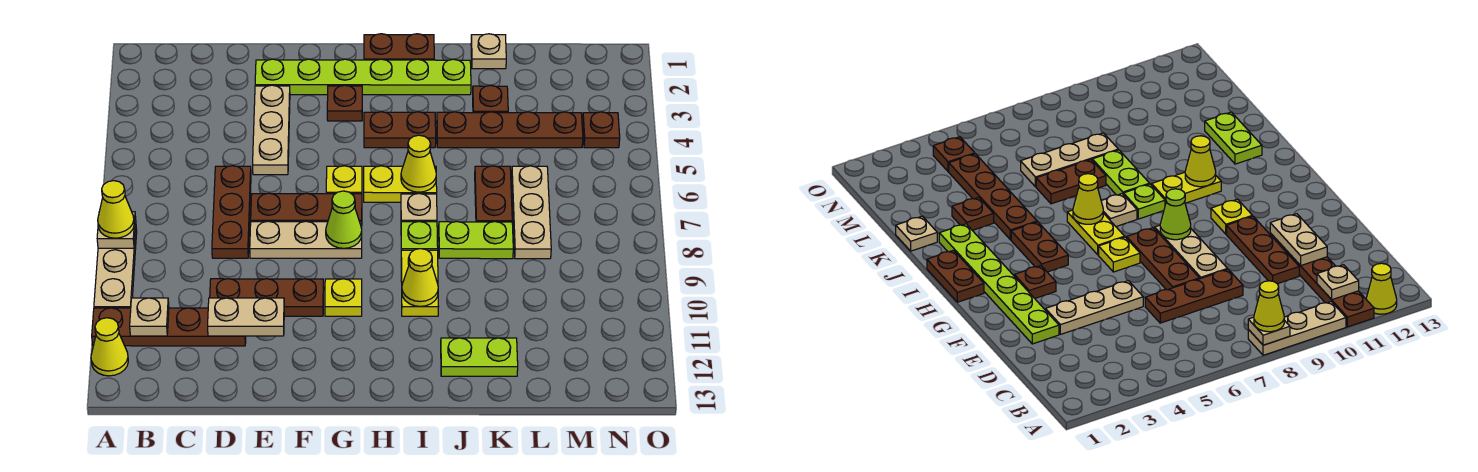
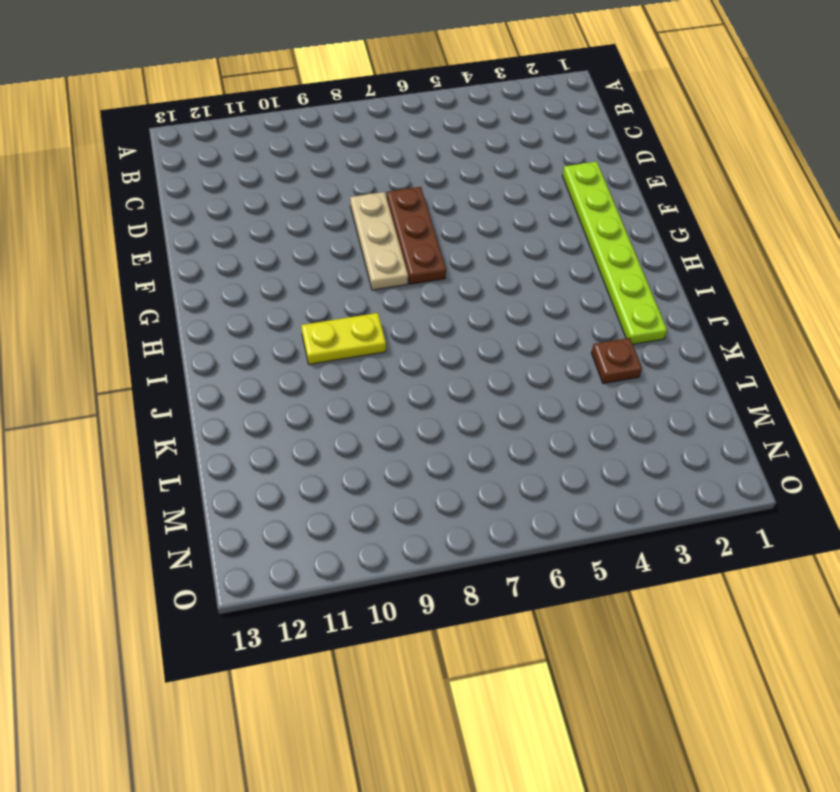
none -> tan plate A8:A10 level 1
none -> brown plate A11:D11 level 1
none -> yellow cone A12 level 1
none -> brown plate D6:D8 level 1

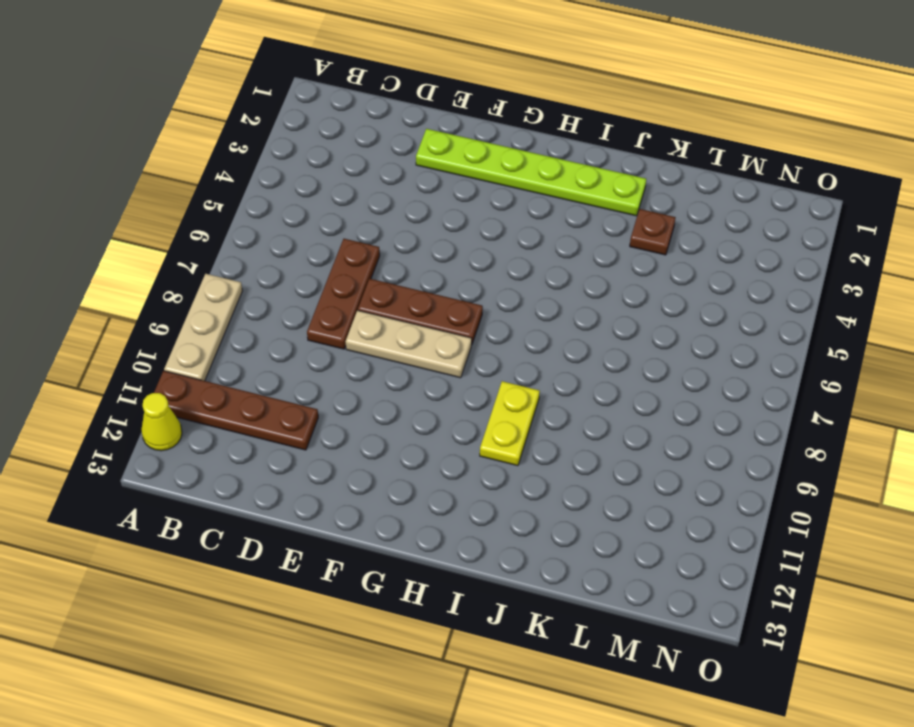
none -> brown plate D10:F10 level 1
none -> tan plate E3:E5 level 1
none -> brown plate G3 level 1
none -> yellow plate G6 level 1

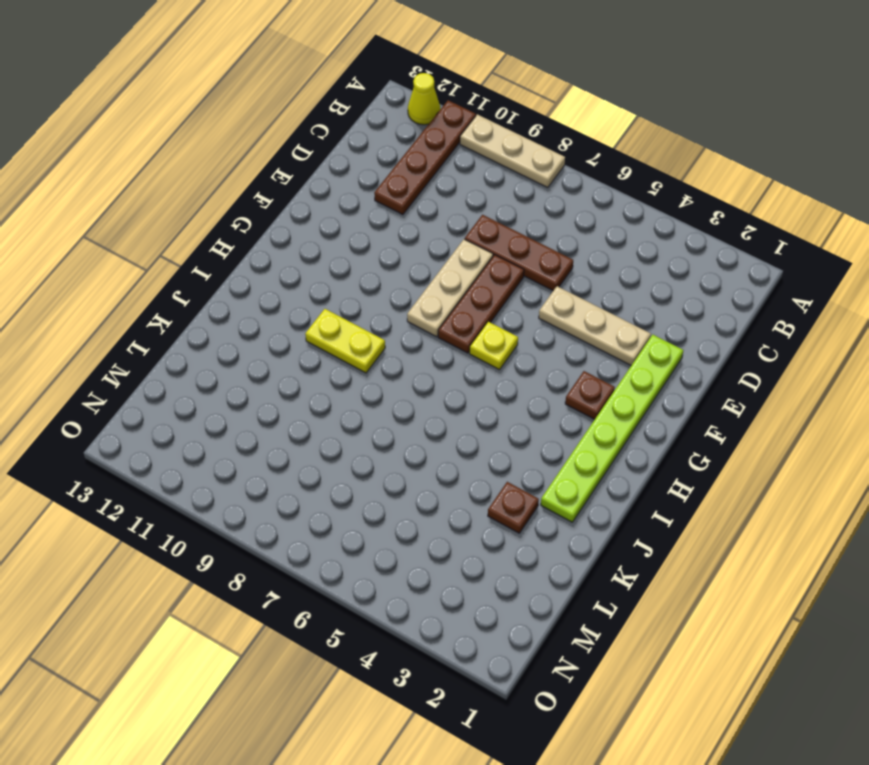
none -> brown plate D10:F10 level 1
none -> yellow plate G10 level 1
none -> brown plate H1:I1 level 1
none -> brown plate H4:I4 level 1

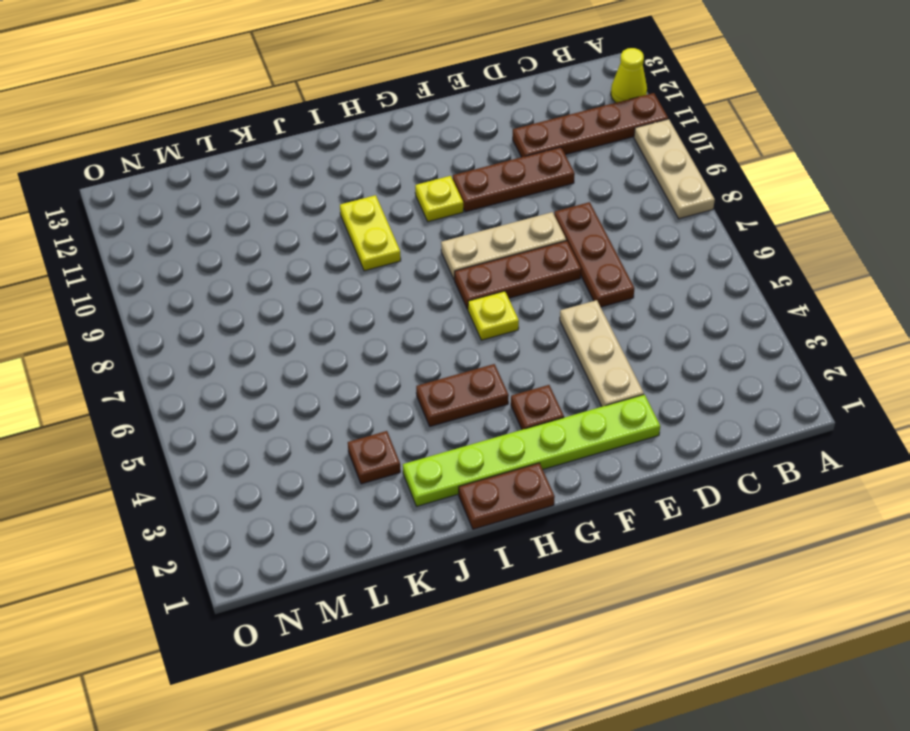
none -> yellow plate H6:I6 level 1
none -> tan plate I7 level 1
none -> lime plate I8 level 1
none -> brown plate J4:M4 level 1

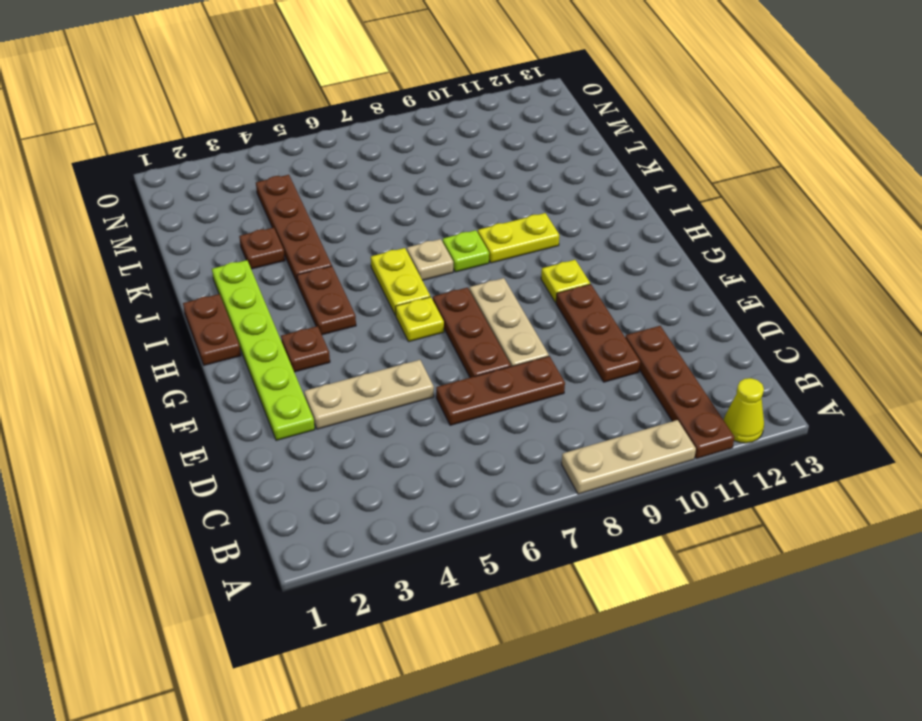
none -> lime plate J8:K8 level 1
none -> lime plate J12:K12 level 1
none -> tan plate K1 level 1
none -> brown plate K6:K7 level 1

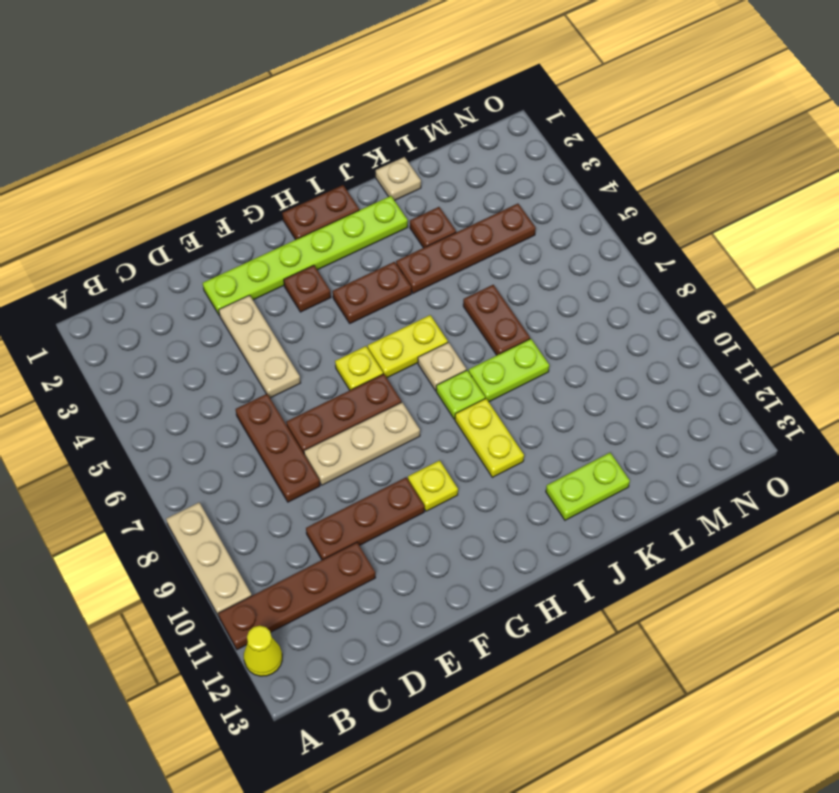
none -> tan plate L6:L8 level 1
none -> brown plate N4 level 1
none -> tan plate A8 level 2
none -> tan plate B11 level 2

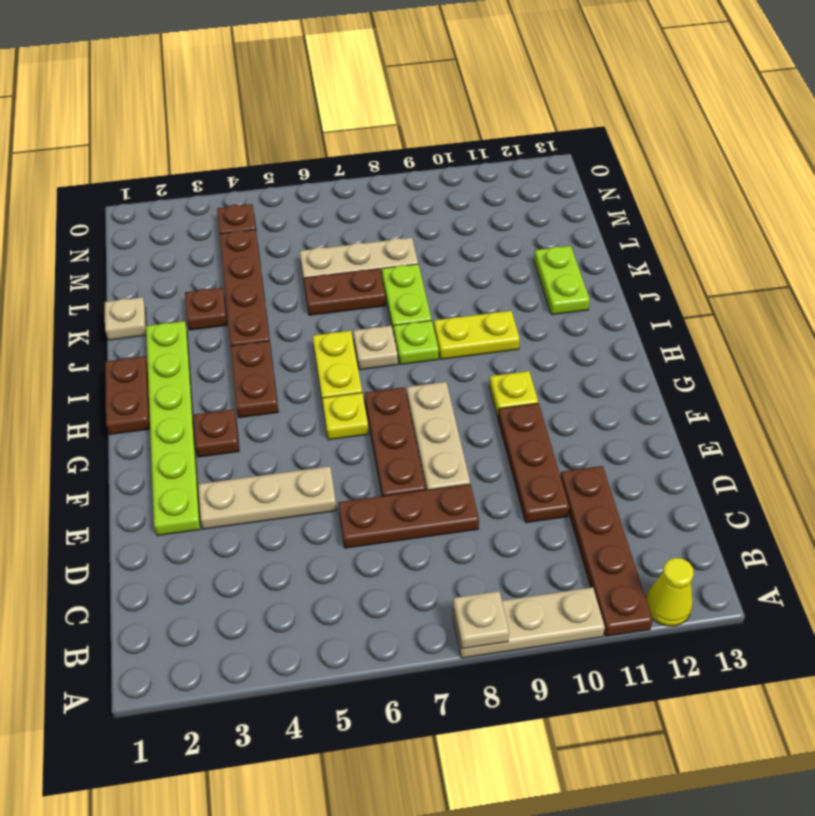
none -> tan plate B11 level 2
none -> tan plate D11:E11 level 2
none -> lime cone G8 level 2
none -> yellow cone I6 level 2

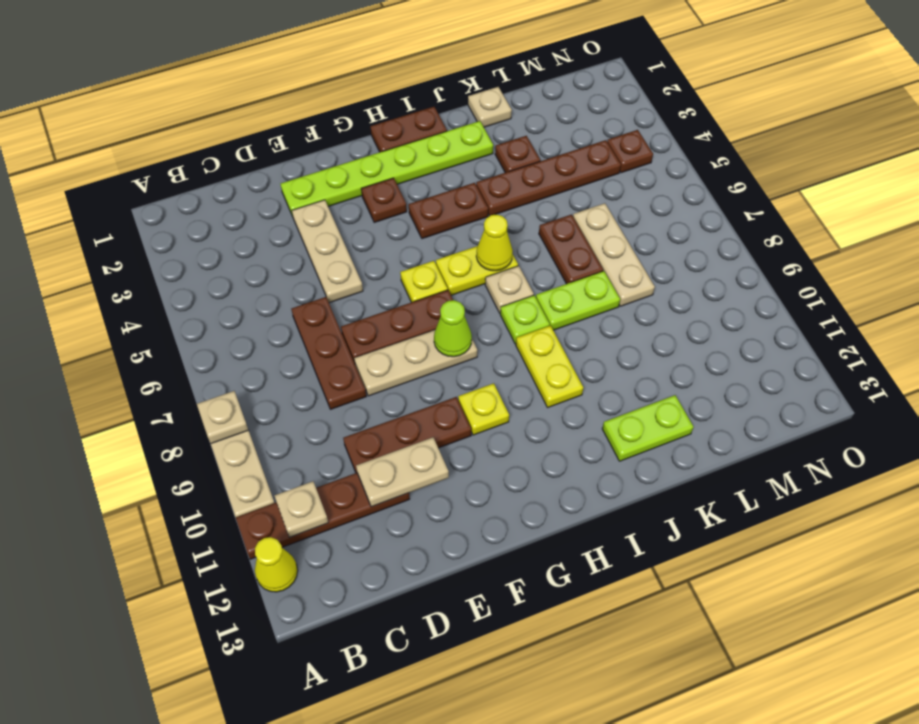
none -> yellow cone I10 level 2
none -> yellow cone A8 level 3

